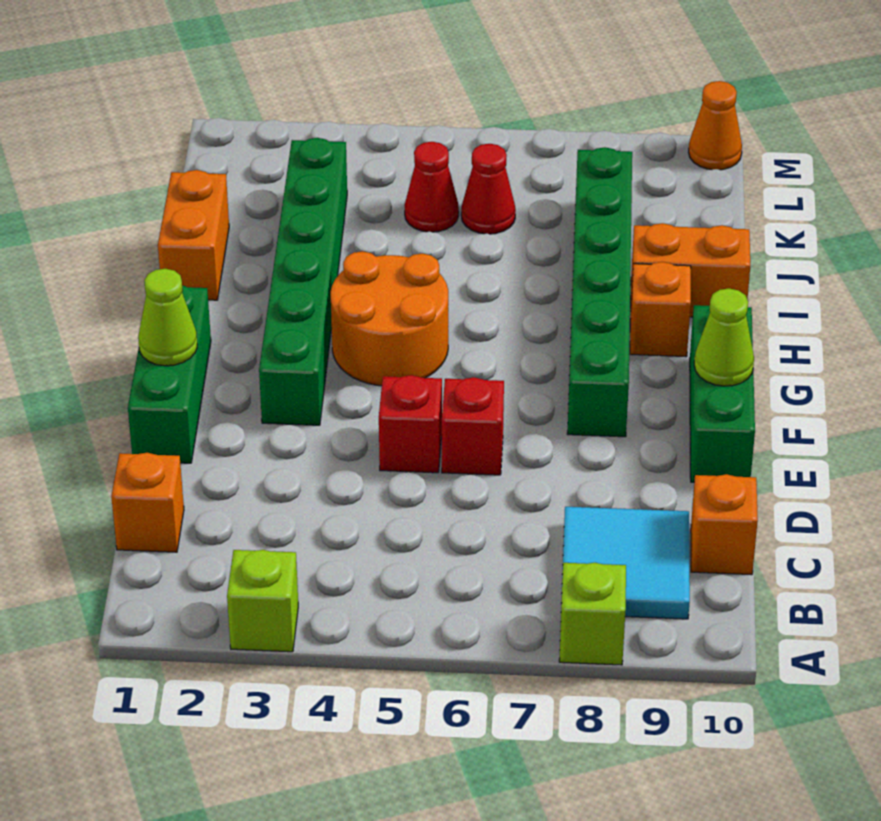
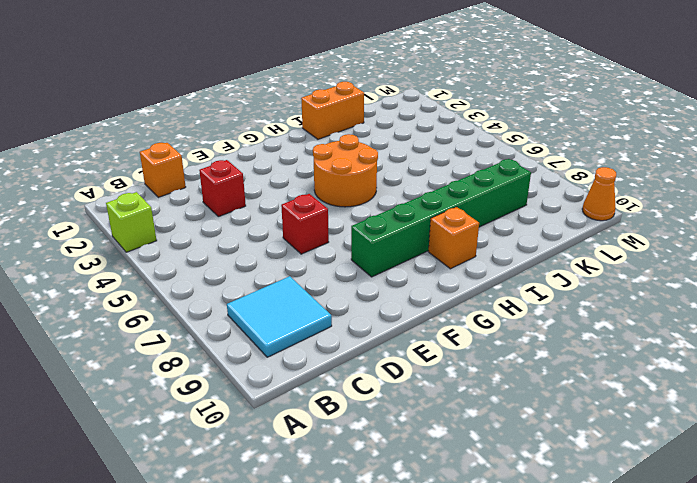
red brick D3 level 1 -> red brick E5 level 1
none -> lime brick A8 level 1
none -> orange brick C10 level 1
none -> green brick E1:G1 level 1

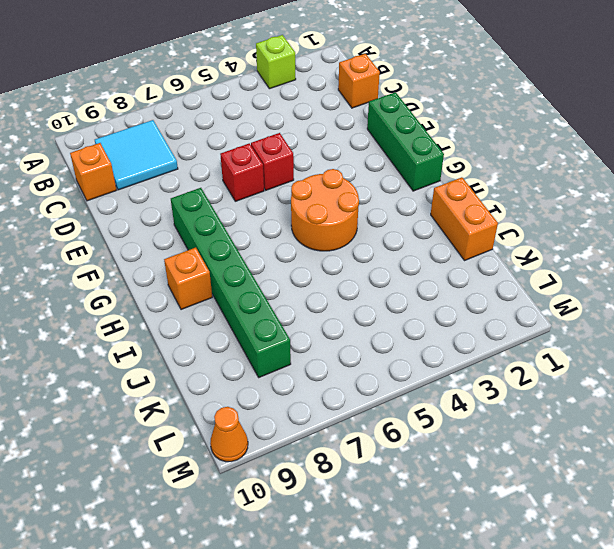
none -> lime brick A8 level 1
none -> green brick E10:G10 level 1
none -> green brick F3:K3 level 1

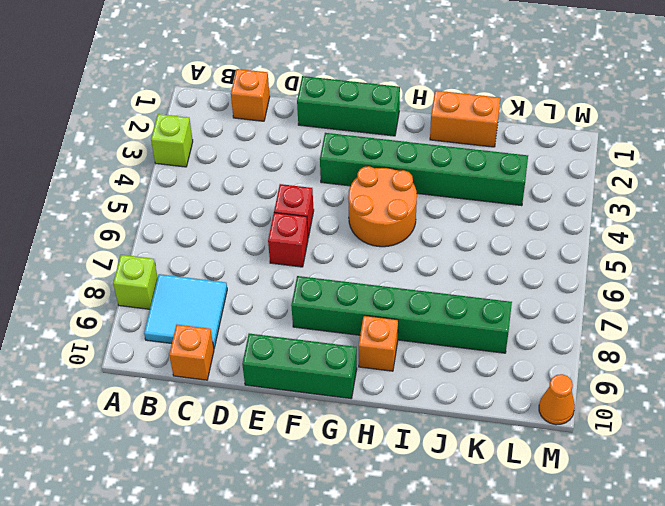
none -> orange brick I9:I10 level 1
none -> red cone K5 level 1
none -> red cone K6 level 1

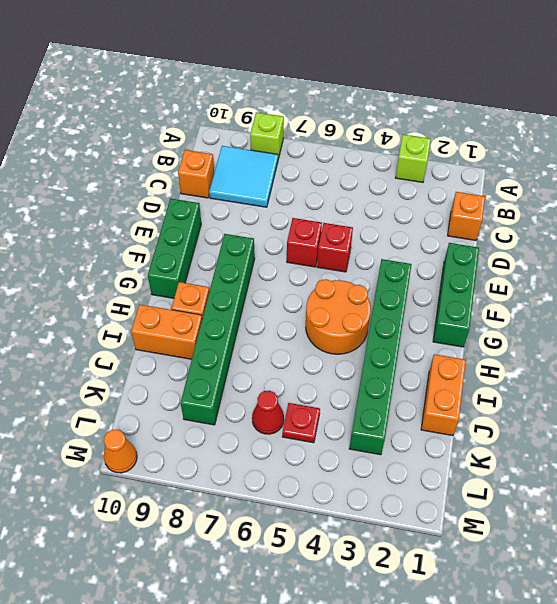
red plate K5 level 1 -> red cone K5 level 1
none -> lime cone F1 level 2
none -> lime cone F10 level 2

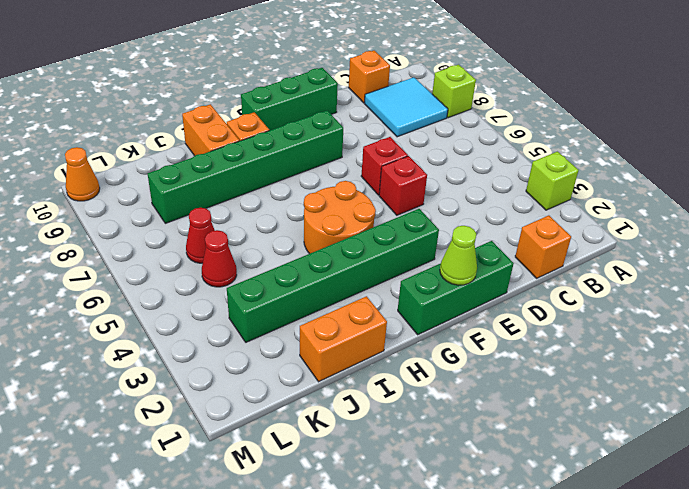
none -> lime cone F10 level 2

